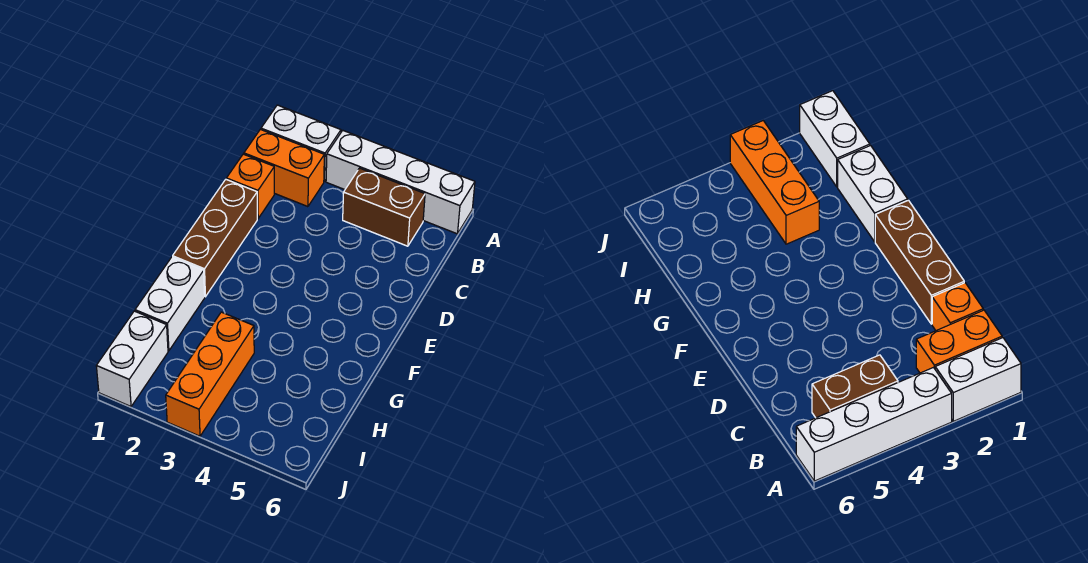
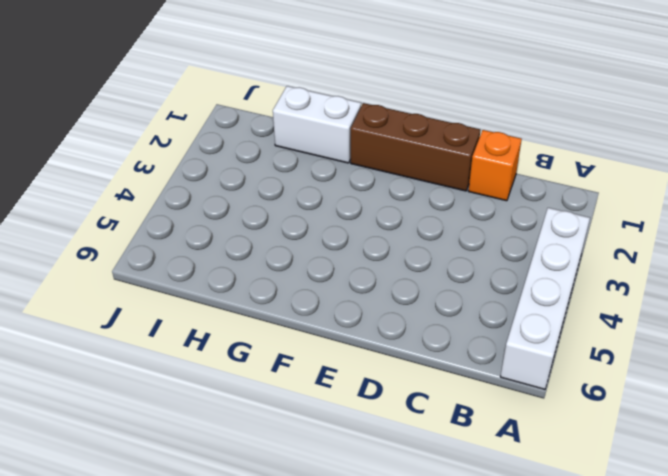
none -> white brick A1:A2 level 1
none -> orange brick B1:B2 level 1

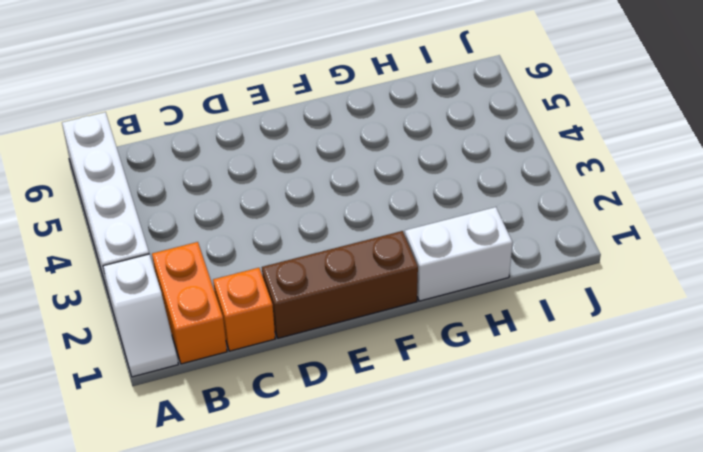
white slope A1:A2 level 1 top 2 -> white brick A1:A2 level 1
none -> brown brick B4:B5 level 1
none -> orange brick H3:J3 level 1

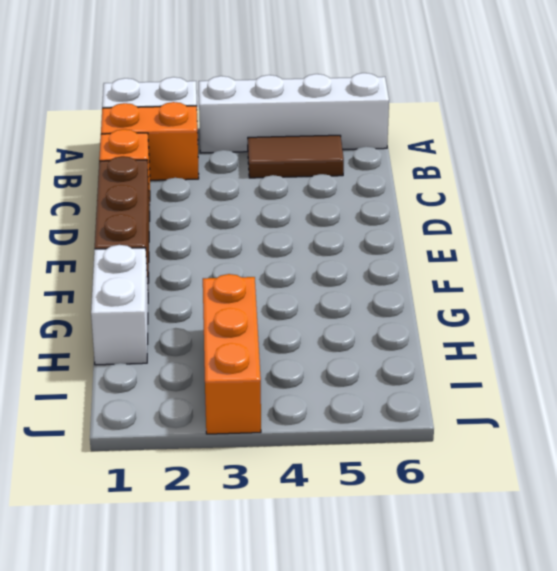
brown tile B4:B5 level 1 -> brown brick B4:B5 level 1
none -> white brick I1:J1 level 1

